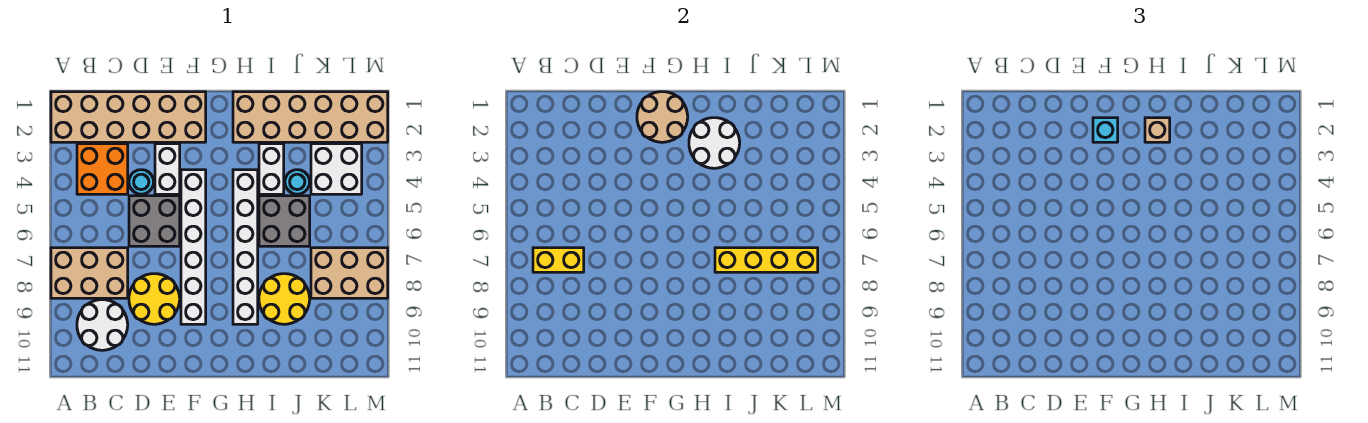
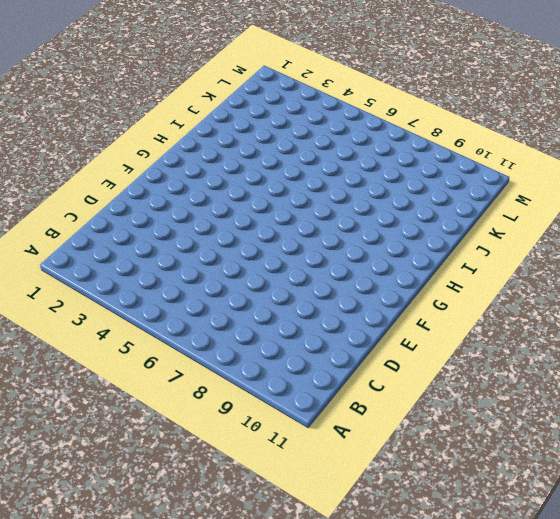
none -> tan brick A1:F2 level 1
none -> tan brick A7:C8 level 1
none -> orange brick B3:C4 level 1

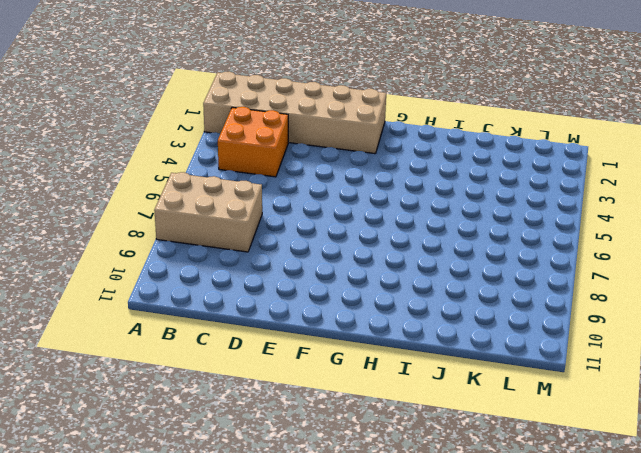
none -> white round brick B9:C10 level 1
none -> cyan round brick D4 level 1
none -> grey brick D5:E6 level 1

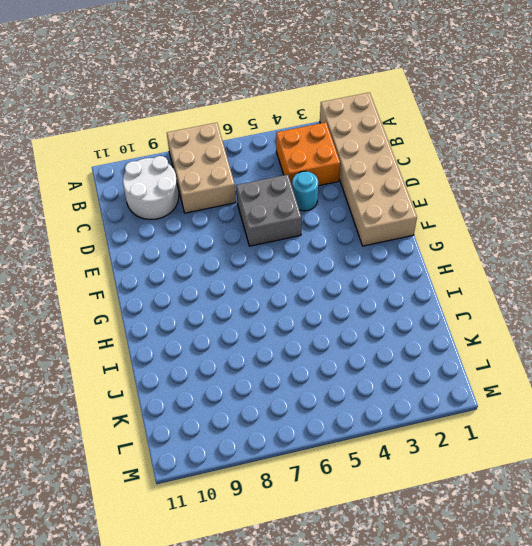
none -> yellow round brick D8:E9 level 1
none -> white brick E3:E4 level 1
none -> white brick F4:F9 level 1

